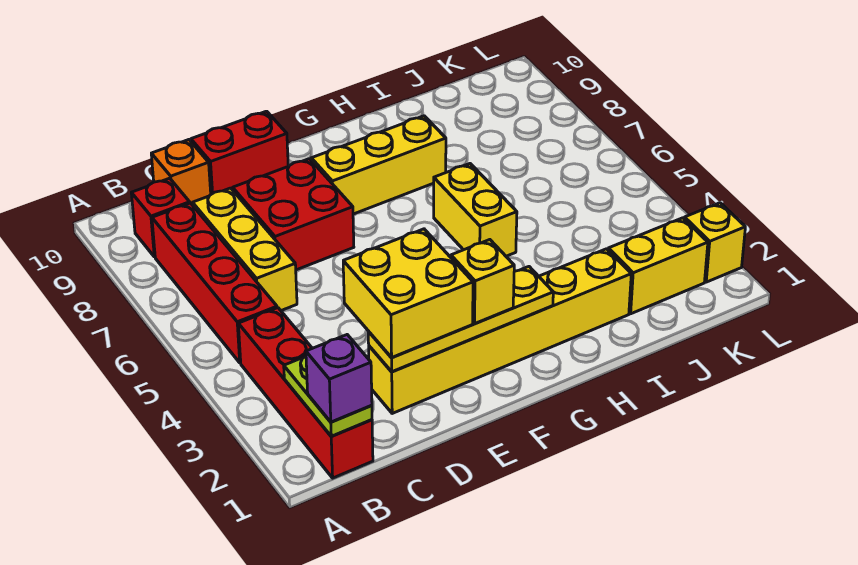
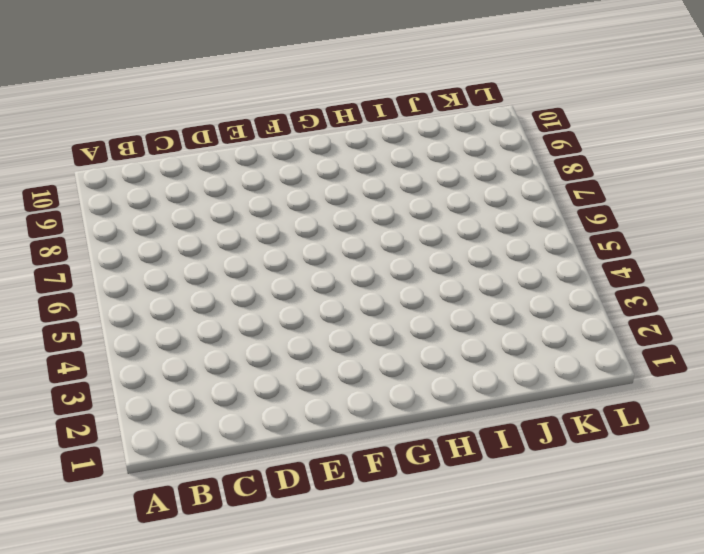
none -> red brick B1:B4 level 1
none -> red brick B5:B8 level 1
none -> red brick B9 level 1

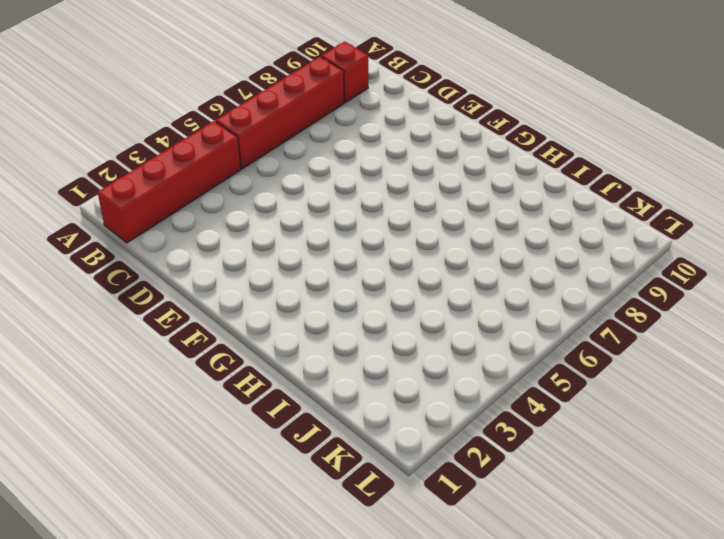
none -> yellow brick C6:C8 level 1
none -> orange brick C10 level 1
none -> yellow brick D2:I2 level 1

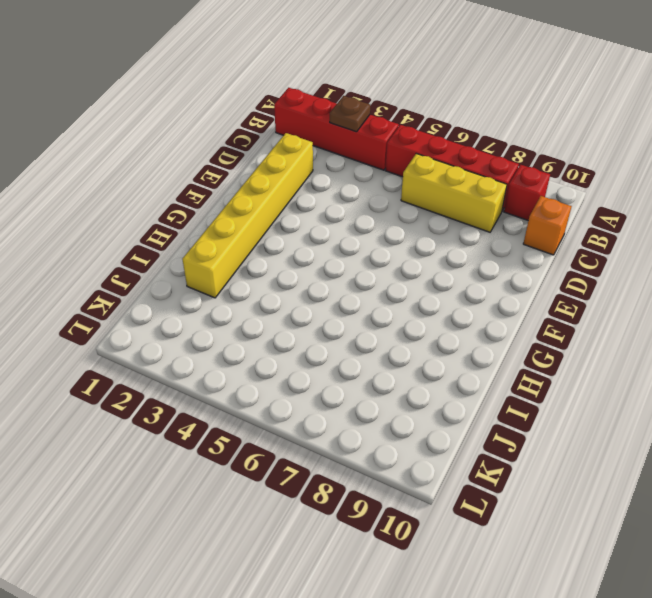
brown plate B3 level 2 -> none
none -> red brick D7:E8 level 1
none -> red brick D10:E10 level 1
none -> yellow brick F8:H8 level 1

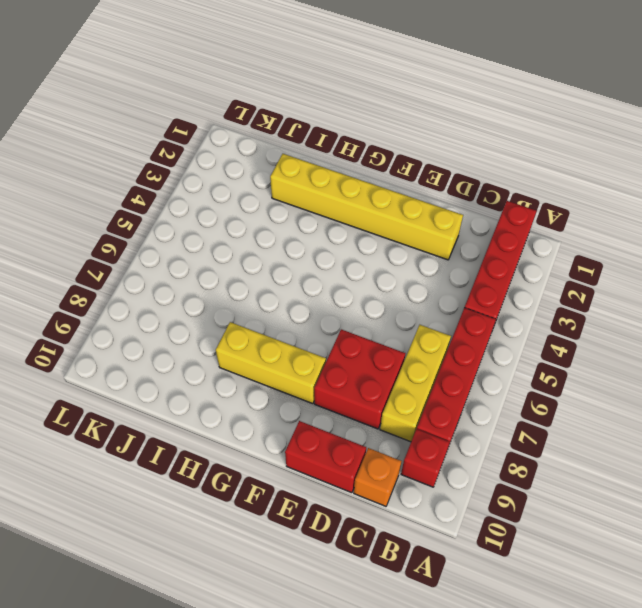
none -> yellow brick H5:H6 level 1
none -> yellow brick J2:K2 level 1
none -> yellow brick L2 level 1

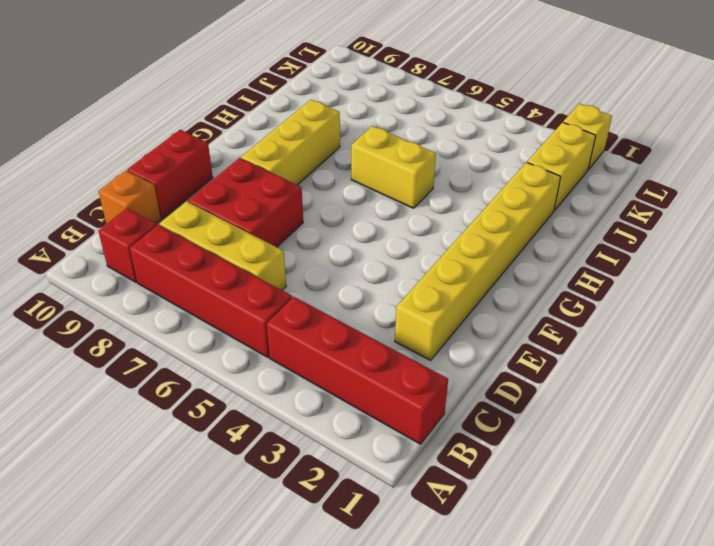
none -> lime plate B1:B2 level 2
none -> yellow plate D2:G2 level 2
none -> purple brick B1 level 3

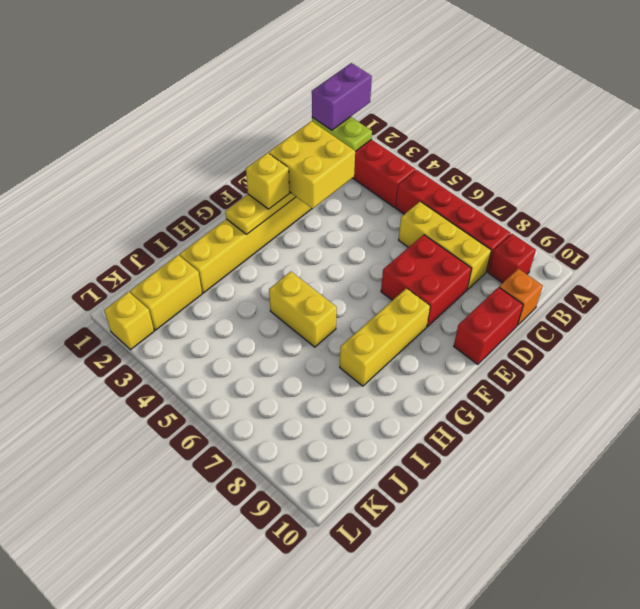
purple brick A1:B1 level 3 -> purple brick B1 level 3

